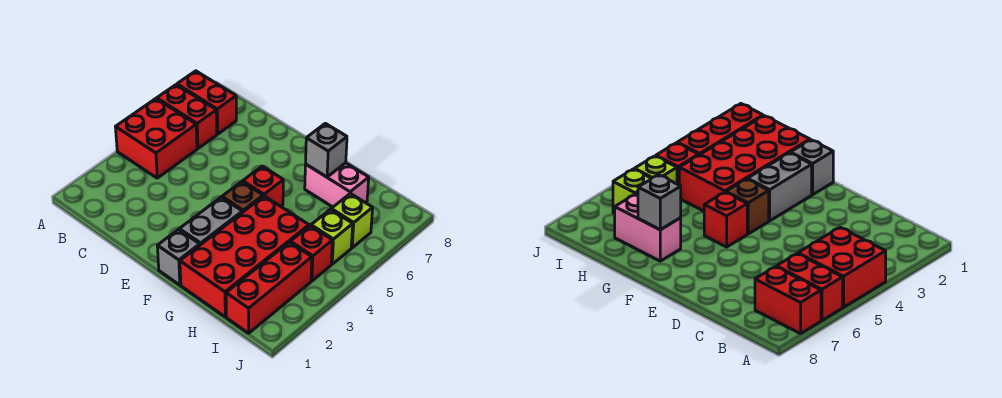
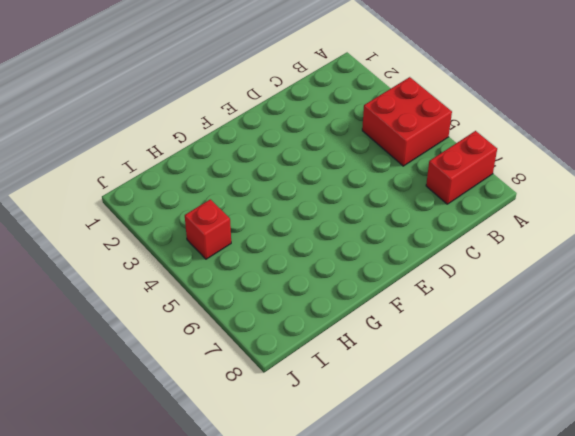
none -> red brick A6:B6 level 1
none -> grey brick F1 level 1
none -> grey brick F2:F3 level 1

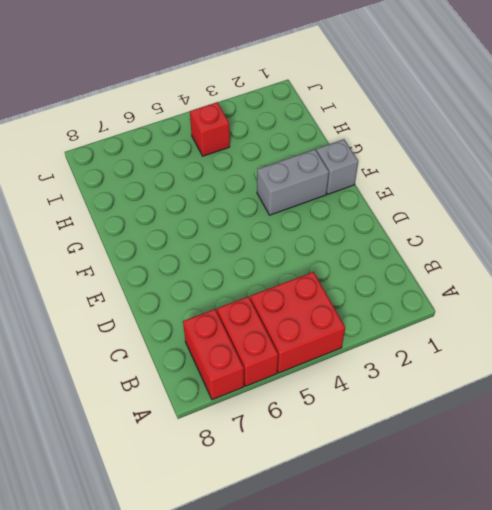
none -> brown brick F4 level 1
none -> red brick F5 level 1
none -> red brick G1:H4 level 1

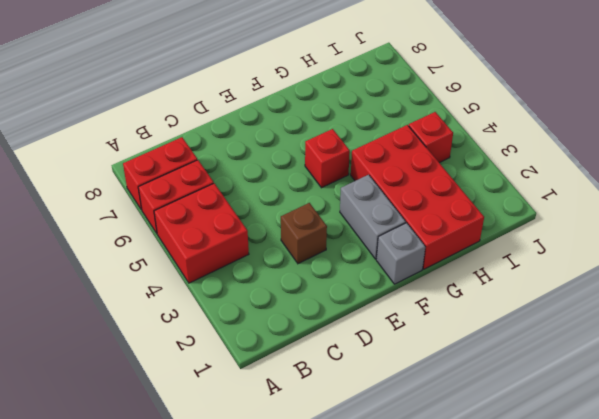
brown brick D3 level 1 -> brown brick F4 level 1
none -> pink brick G7:H7 level 1
none -> red brick I1:I3 level 1
none -> lime brick I5 level 1

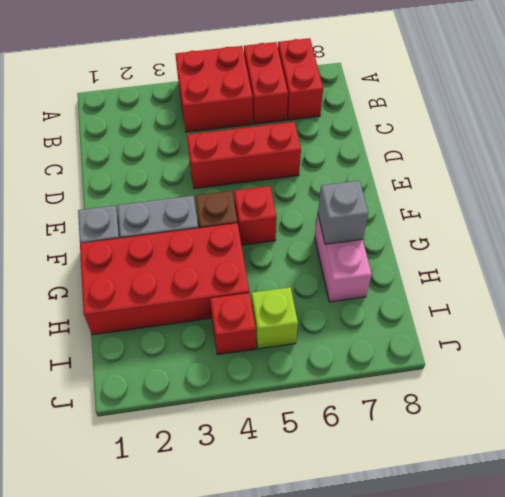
red brick D4:D6 level 1 -> red brick I1:I3 level 1
none -> lime brick I6 level 1

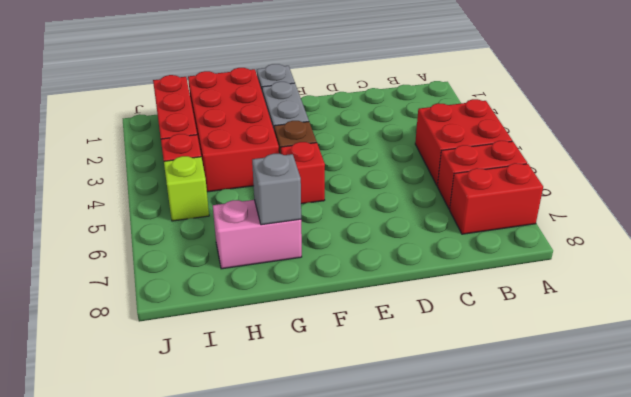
none -> lime brick I6 level 1

